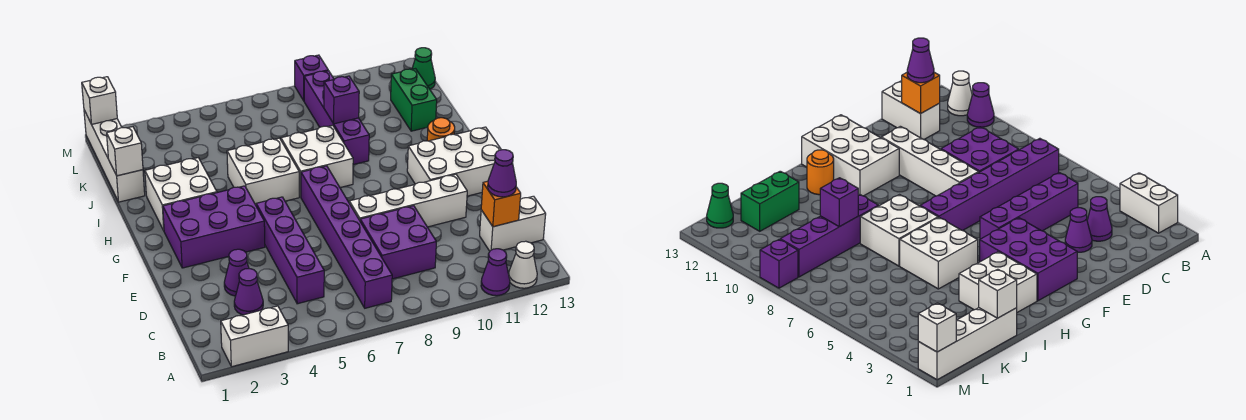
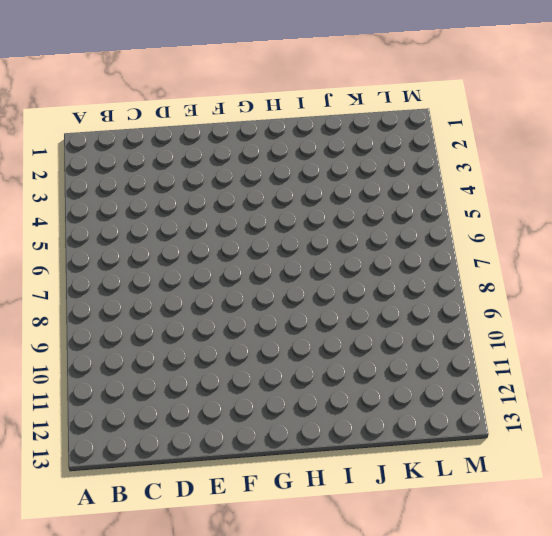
none -> white brick A2:A3 level 1
none -> purple cone A11 level 1
none -> white cone A12 level 1

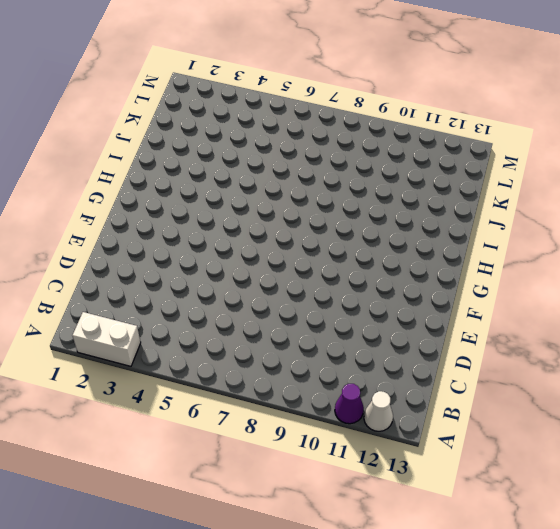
none -> purple brick B7:G7 level 1
none -> purple cone C3 level 1
none -> purple brick C5:F5 level 1

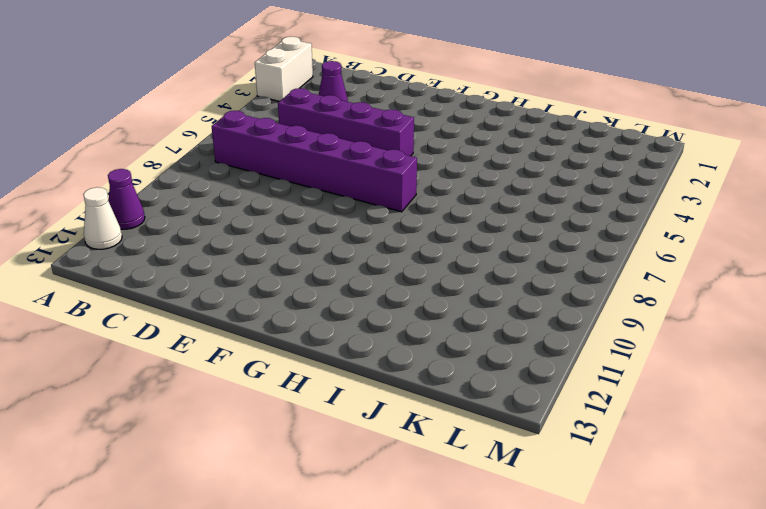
none -> purple brick C8:D9 level 1
none -> white brick C12:C13 level 1
none -> purple cone D3 level 1

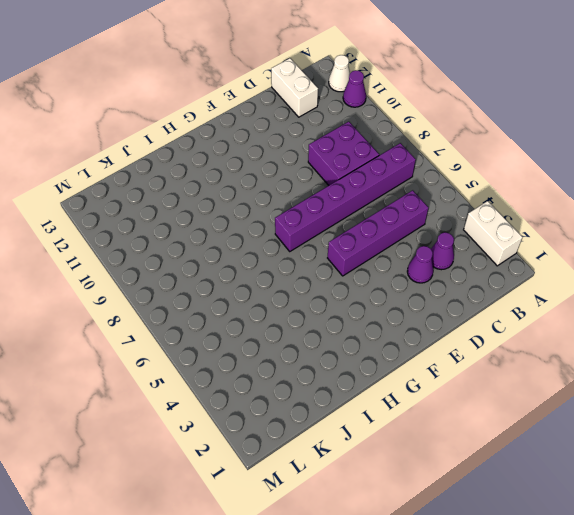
none -> white brick E8:E11 level 1
none -> purple brick F2:G4 level 1
none -> white brick F11:G13 level 1

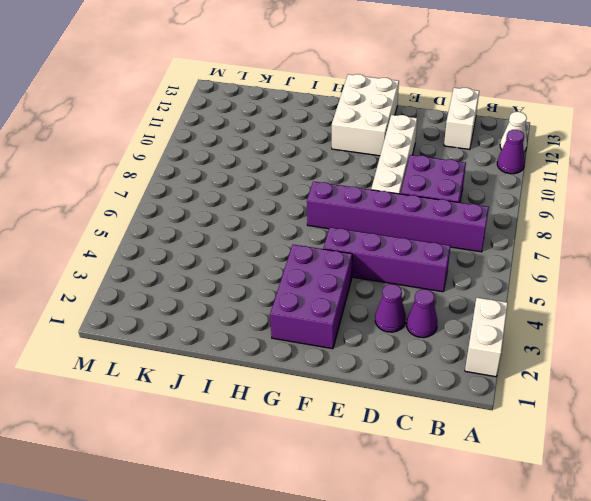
none -> white brick H2:I3 level 1
none -> white brick H5:I6 level 1
none -> white brick H7:I8 level 1

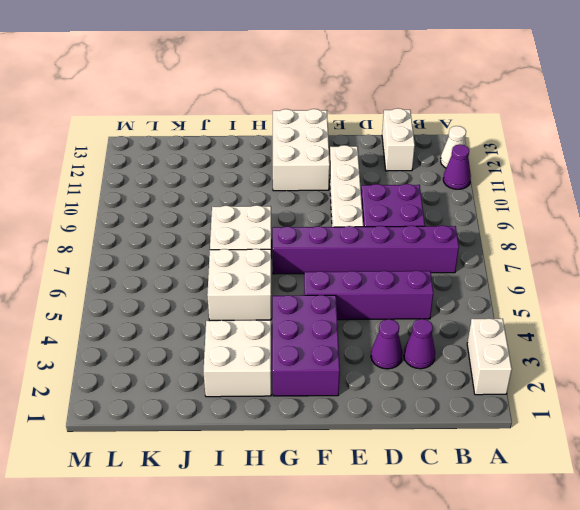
none -> orange round brick H12 level 1
none -> purple brick I9:L9 level 1
none -> white brick J1:M1 level 1

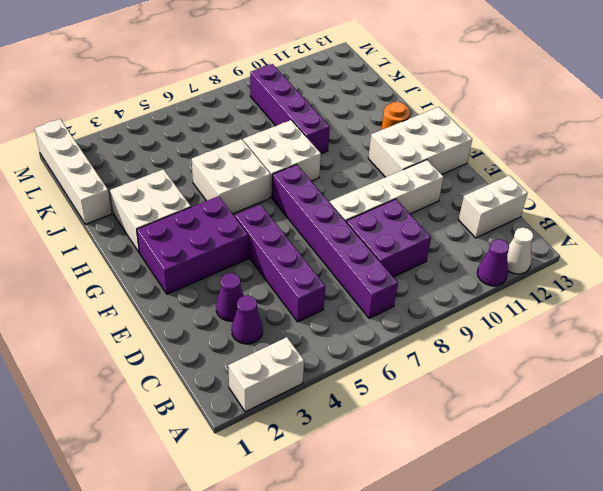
none -> green brick J12:K12 level 1
none -> green cone L13 level 1
none -> purple brick M9 level 1

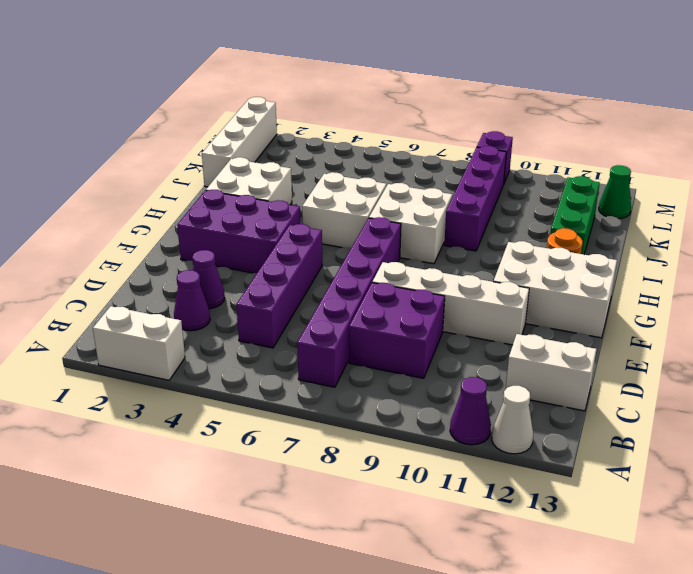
green brick I12:K12 level 1 -> green brick J12:K12 level 1
none -> orange brick C12 level 2
none -> white brick J1 level 2
none -> purple brick J9 level 2

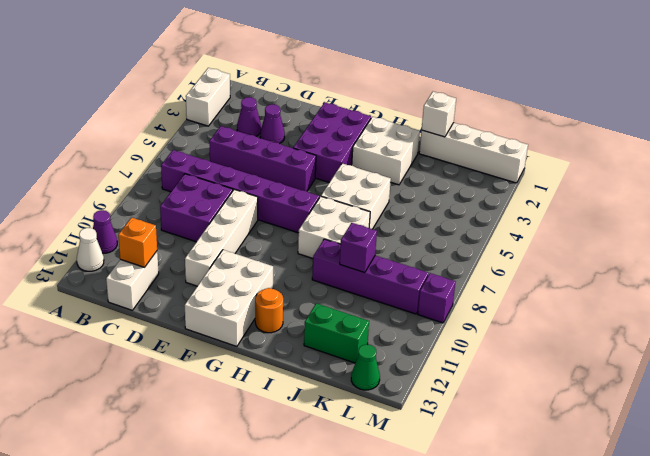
none -> white brick M1 level 2
none -> purple cone C12 level 3

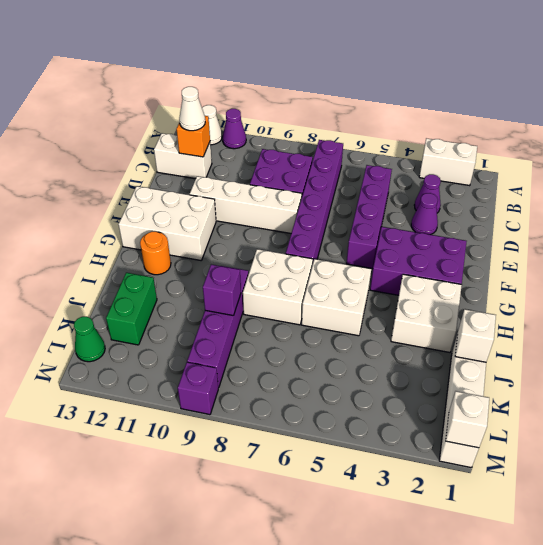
white cone C12 level 3 -> purple cone C12 level 3

